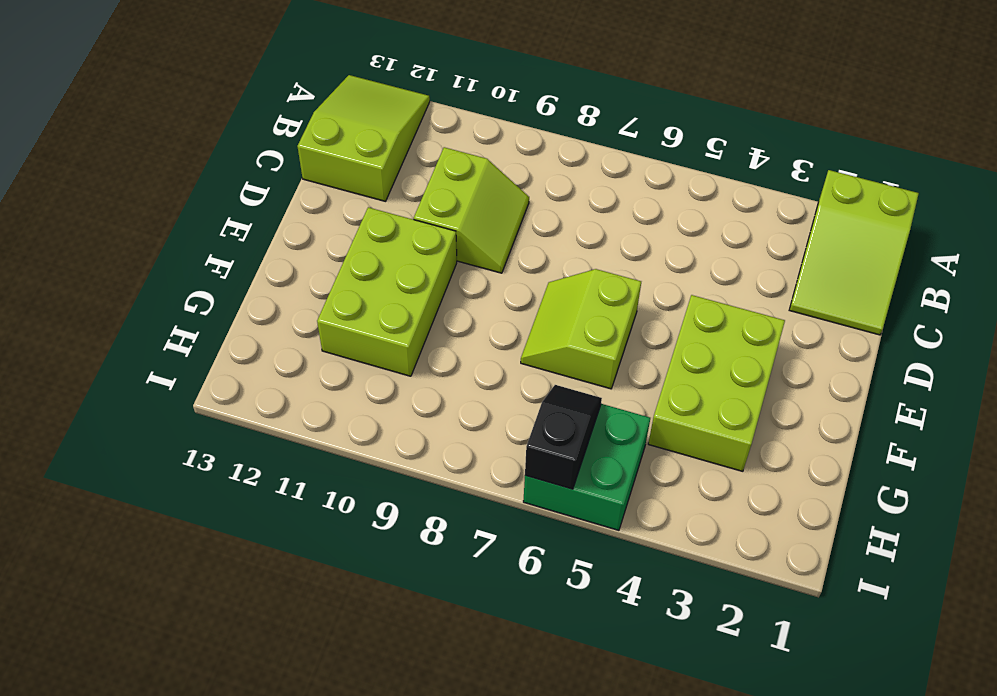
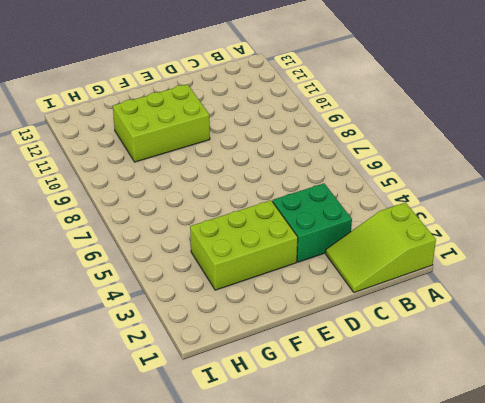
green brick C3:D4 level 1 -> green brick H5:I6 level 1
none -> lime slope A12:C13 level 1 top C
none -> lime slope C9:D10 level 1 top 10

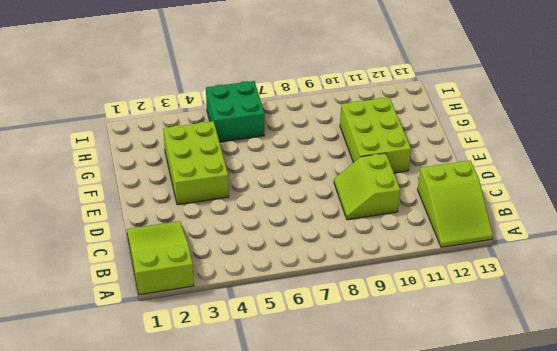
none -> lime slope E6:F7 level 1 top 6
none -> black slope H6:I6 level 2 top I

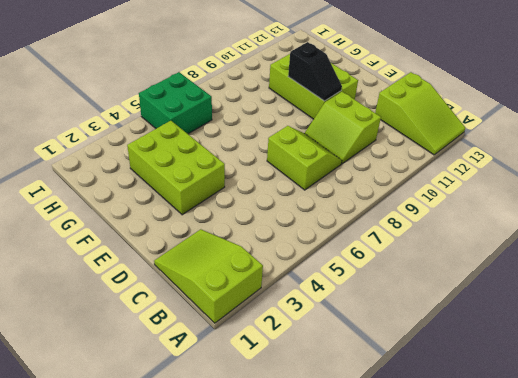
lime slope C7:D8 level 1 top 7 -> lime slope E6:F7 level 1 top 6
black slope E10:F10 level 2 top F -> black slope H6:I6 level 2 top I

